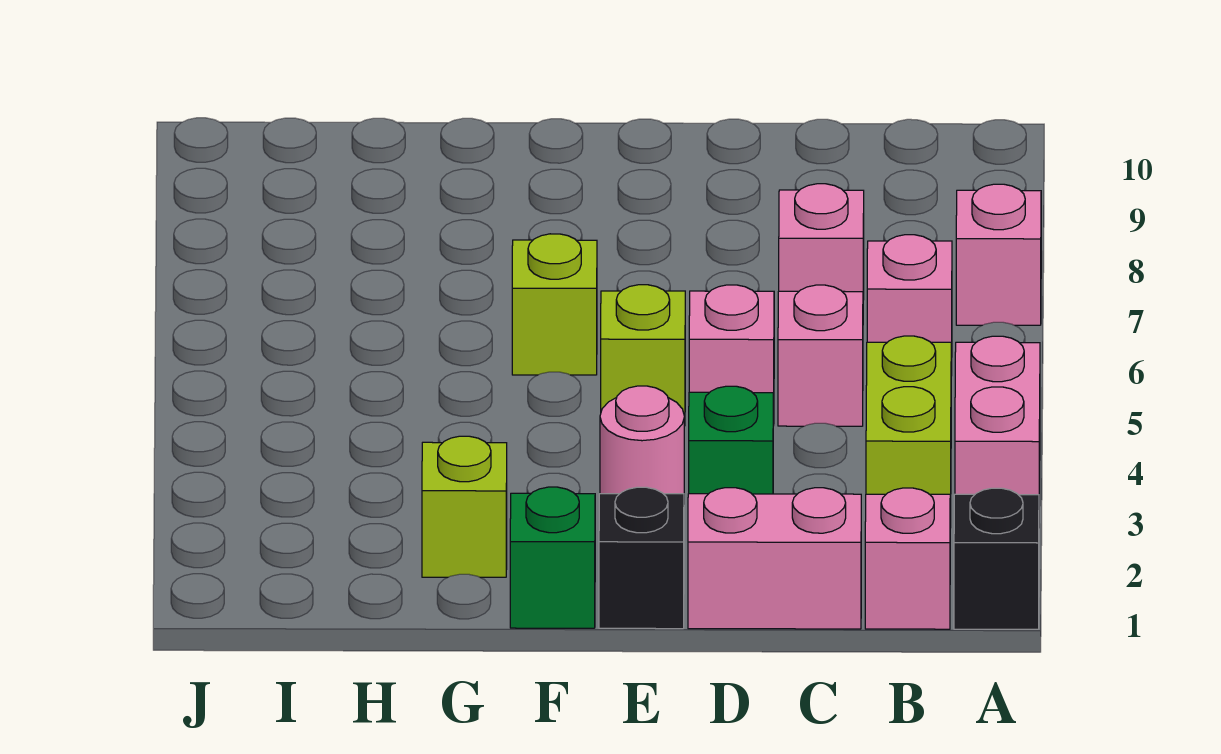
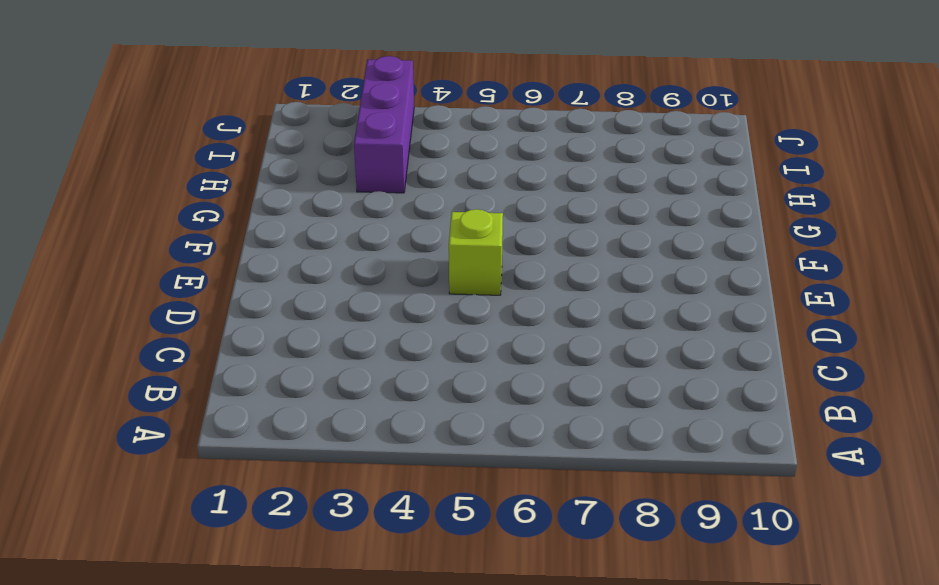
purple brick H3:J3 level 1 -> none
none -> black brick A1 level 1
none -> pink brick A3:A4 level 1
none -> pink brick A7 level 1

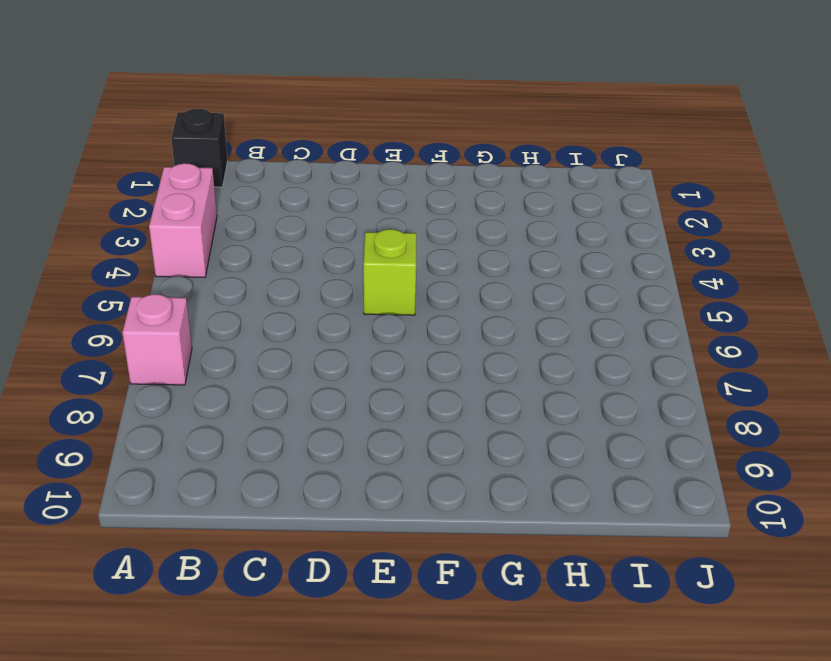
none -> pink brick B1 level 1
none -> lime brick B3:B4 level 1
none -> pink brick B6 level 1

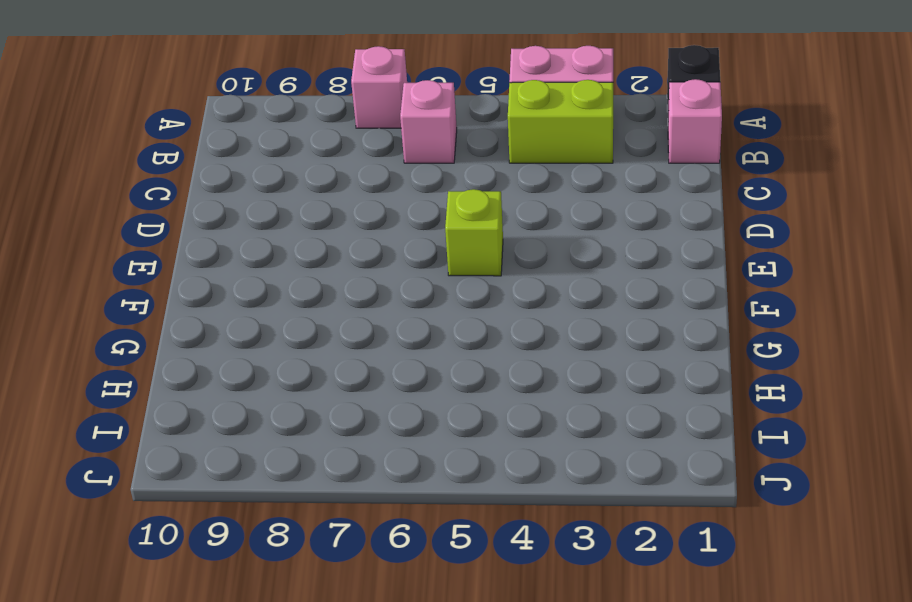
none -> pink brick C1:D1 level 1
none -> pink brick C5 level 1
none -> pink brick C7 level 1

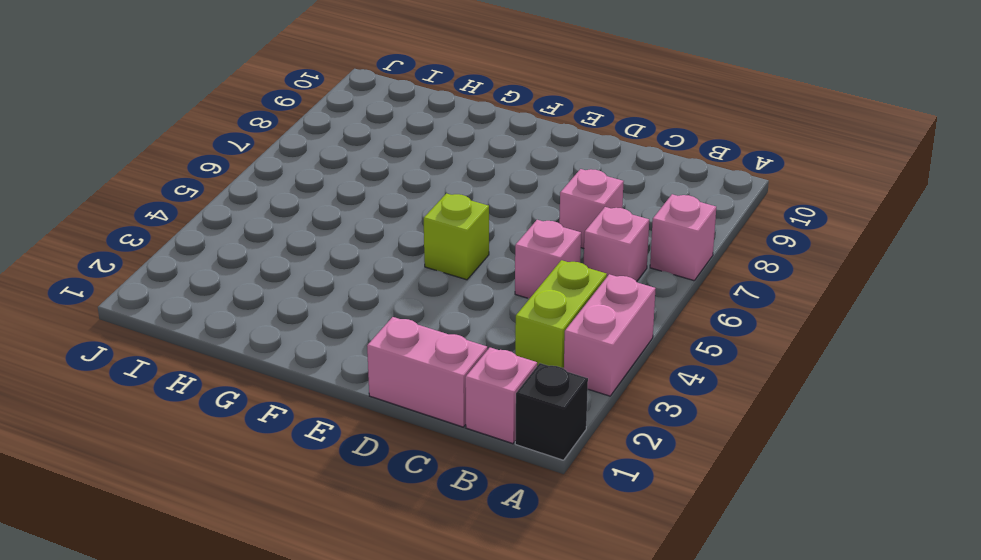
none -> green brick D3 level 1
none -> pink brick D5 level 1
none -> black brick E1 level 1

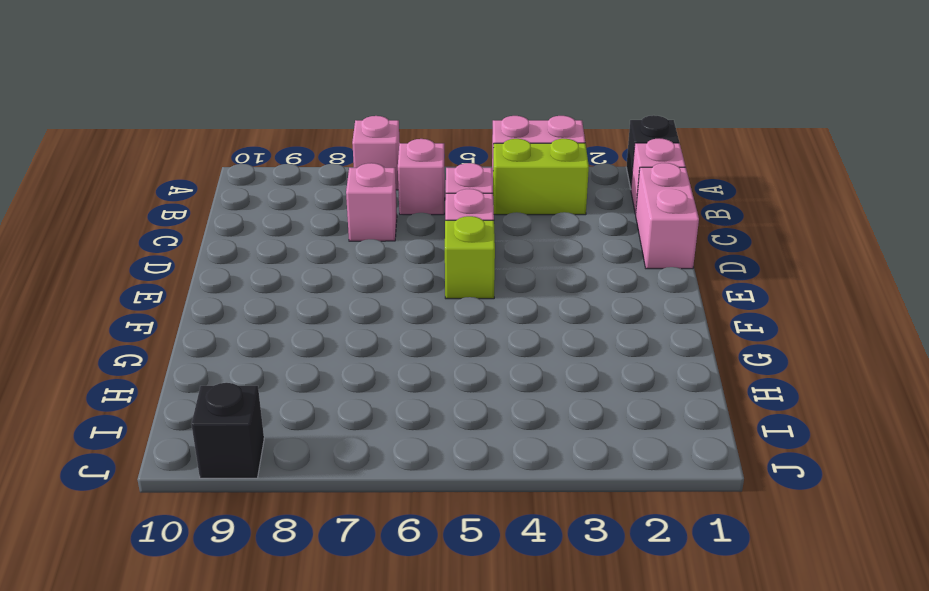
black brick J9 level 1 -> black brick E1 level 1
none -> green brick D3 level 1
none -> pink round brick E3 level 1
none -> green brick F1 level 1

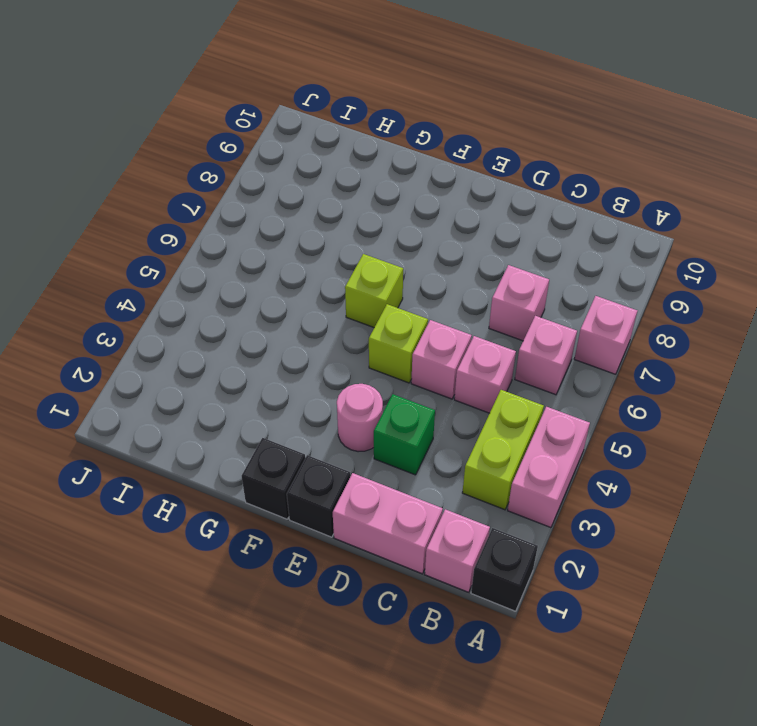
black brick F1 level 1 -> green brick F1 level 1
none -> lime brick G2 level 1

